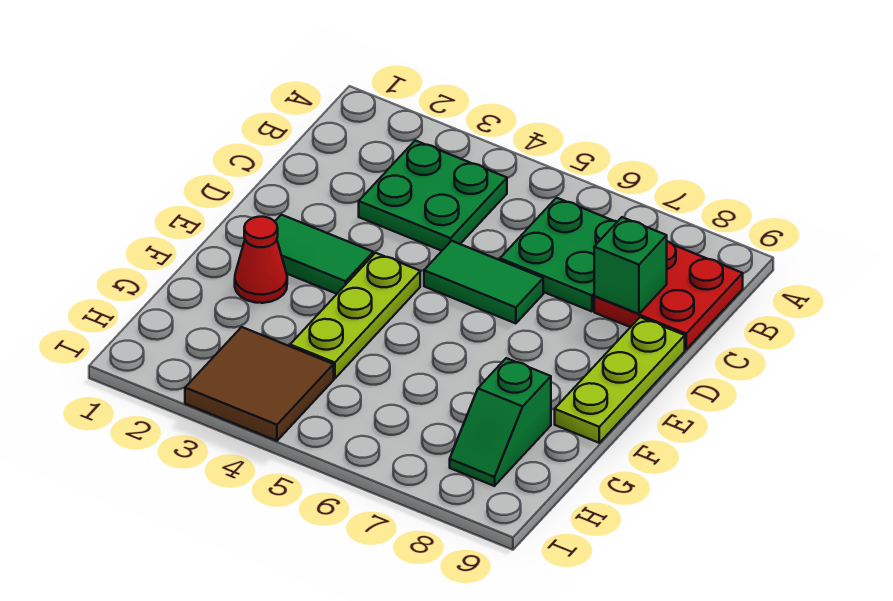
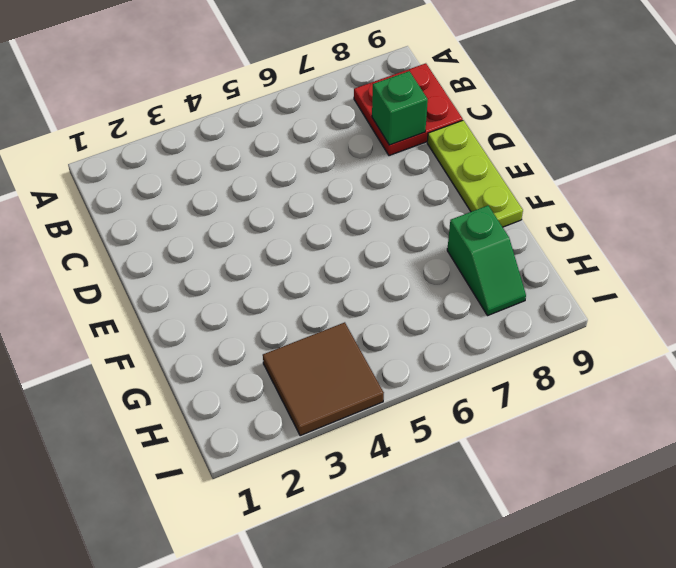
none -> green plate B3:C4 level 1
none -> green plate B6:C7 level 1

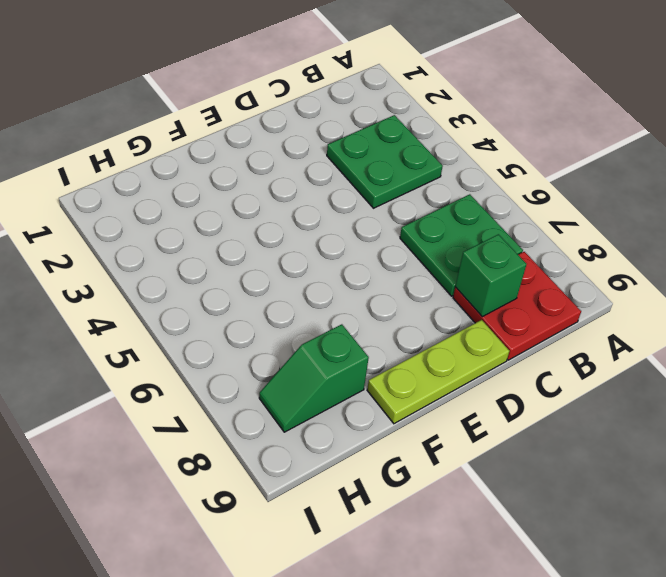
none -> green tile D5:D6 level 1
none -> green tile E2:E3 level 1

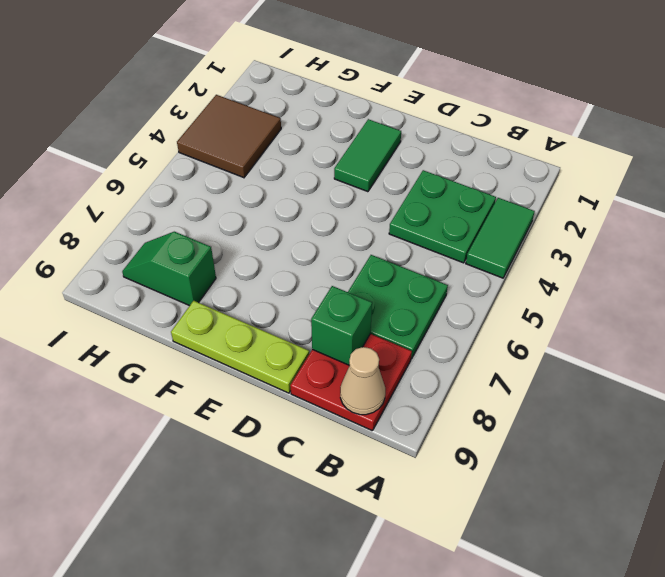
green tile A3:A4 level 1 -> green tile D5:D6 level 1
tan cone B9 level 2 -> none
none -> lime plate E4:G4 level 1
none -> red cone F2 level 1

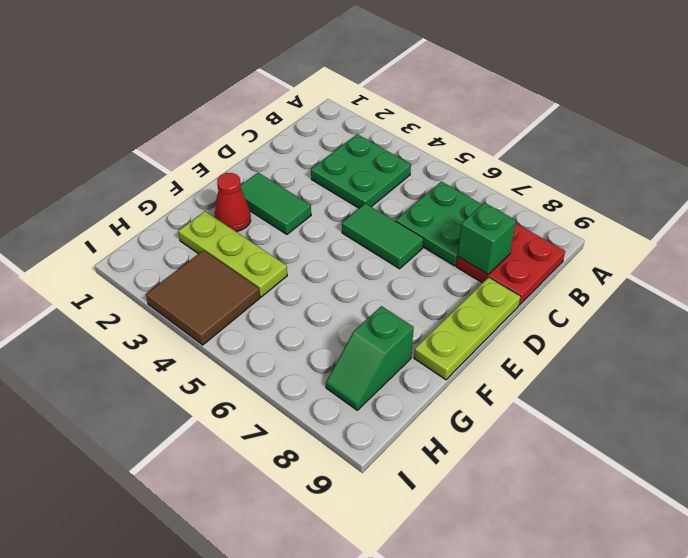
lime plate G2:G4 level 1 -> lime plate E4:G4 level 1

